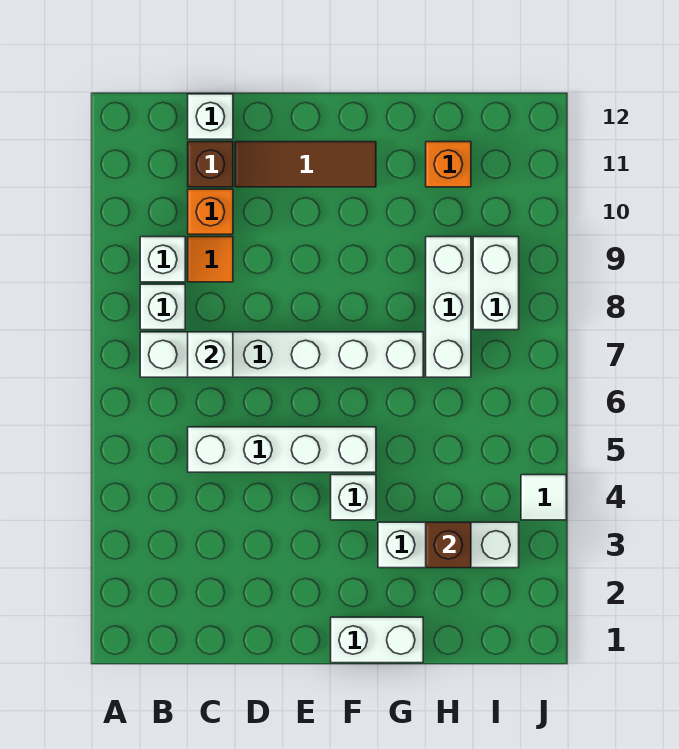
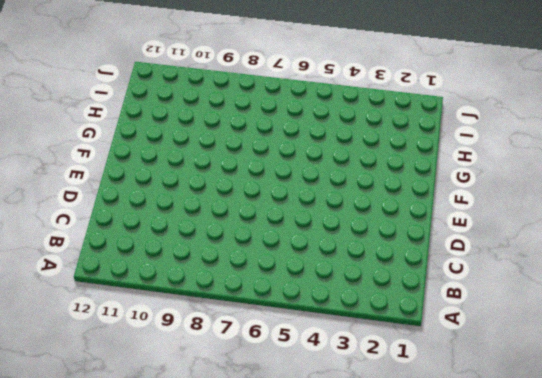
none -> white brick B7:G7 level 1
none -> white brick B8 level 1
none -> white brick B9 level 1

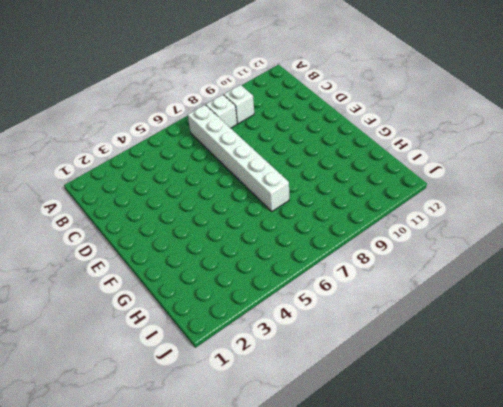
none -> white brick C5:F5 level 1
none -> orange tile C9 level 1
none -> orange brick C10 level 1

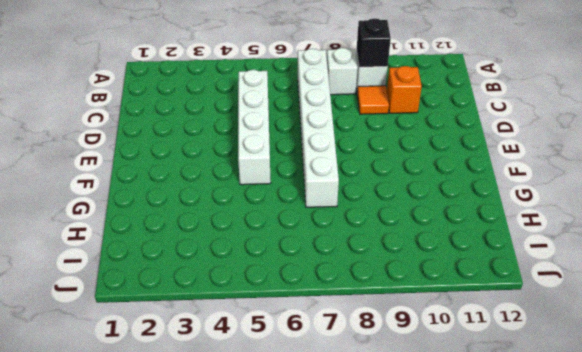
black brick B9 level 2 -> none
none -> brown brick C11 level 1
none -> white brick C12 level 1
none -> brown tile D11:F11 level 1

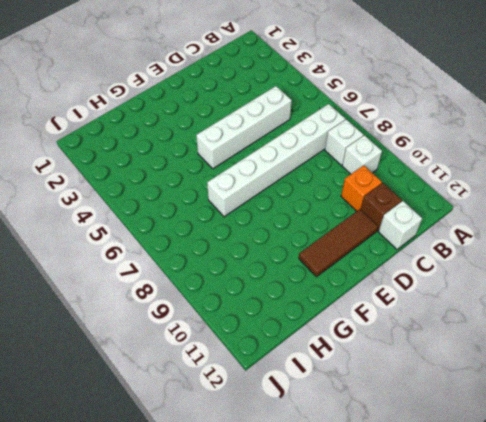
none -> orange tile C9 level 1
none -> white brick F1:G1 level 1
none -> white brick F4 level 1

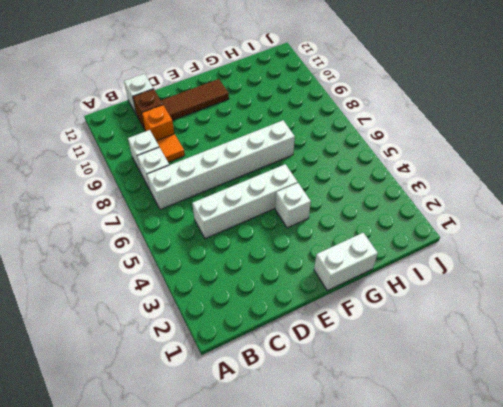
none -> white brick G3:I3 level 1
none -> white brick H7:H9 level 1
none -> orange brick H11 level 1

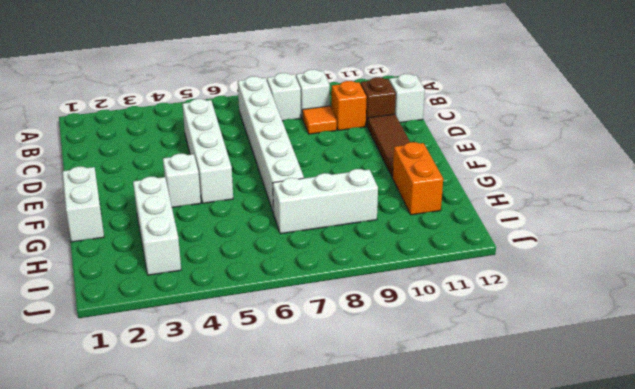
orange brick G11:H11 level 1 -> orange brick H11 level 1
none -> white brick I8:I9 level 1
none -> white tile J4 level 1
none -> white brick C7 level 2

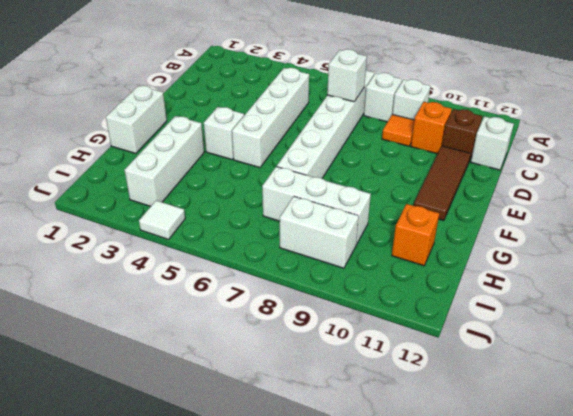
none -> brown brick H3 level 2

